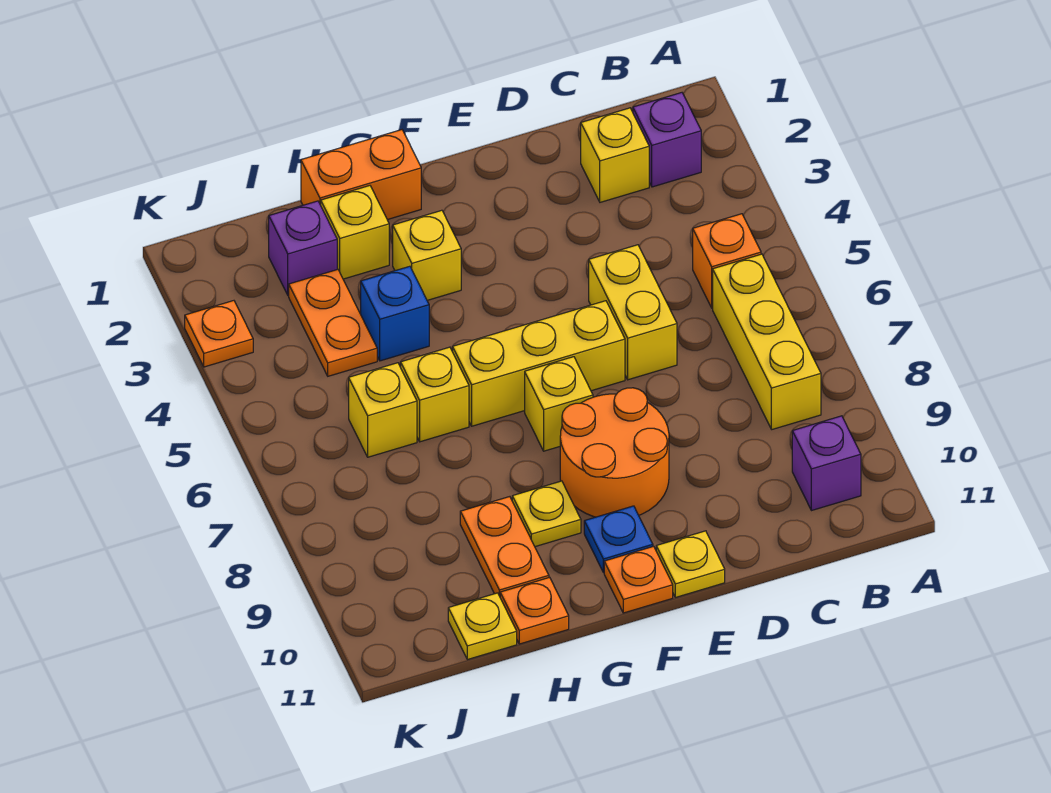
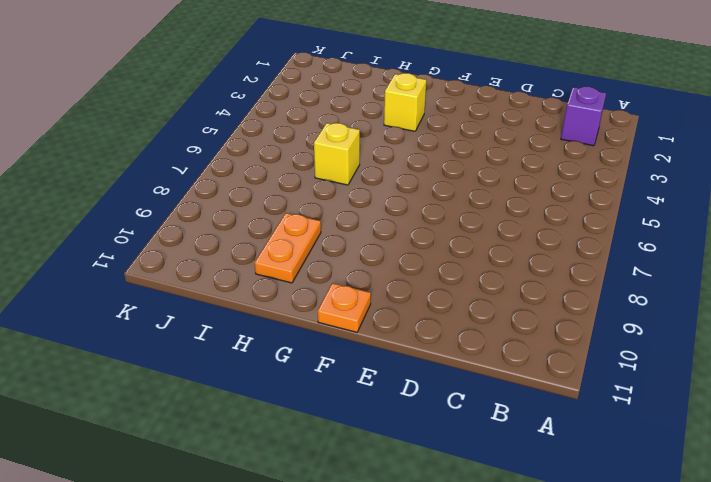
none -> orange brick B5 level 1
none -> yellow brick B6:B8 level 1
none -> purple brick B10 level 1

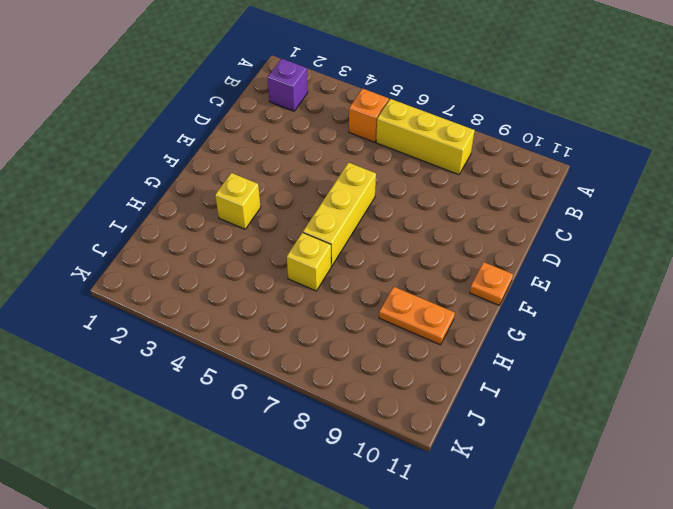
none -> purple brick B10 level 1
none -> yellow brick C2 level 1
none -> yellow brick D5:D6 level 1

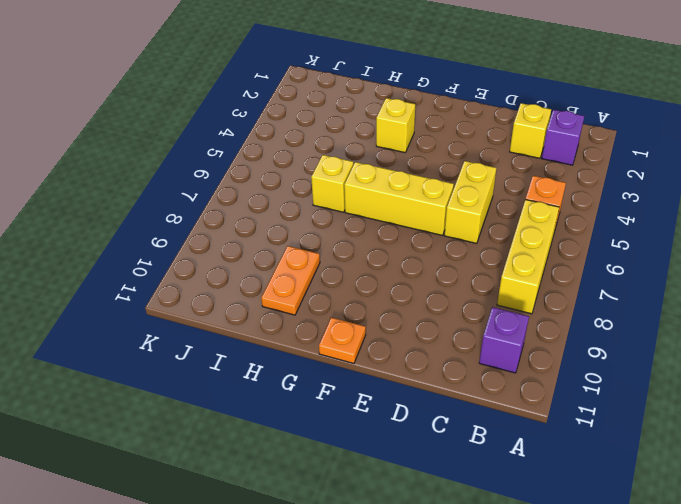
none -> orange round brick E8:F9 level 1
none -> yellow plate E11 level 1
none -> yellow brick F7 level 1

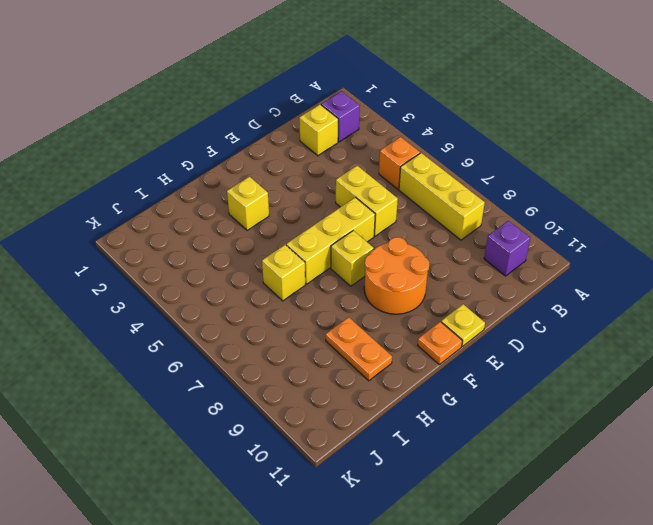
none -> blue plate F10 level 1
none -> orange brick G1:H1 level 1
none -> yellow plate G9 level 1

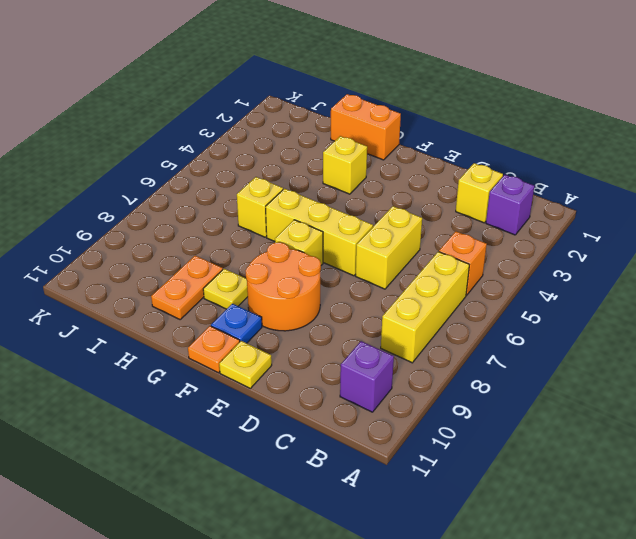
none -> yellow brick H2 level 1
none -> blue brick H4 level 1
none -> orange plate H11 level 1

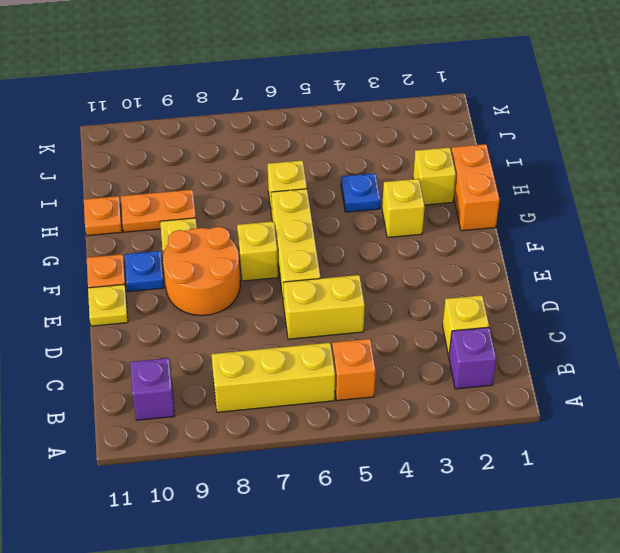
blue plate H4 level 1 -> blue brick H4 level 1
none -> purple brick I2 level 1
none -> orange plate I3:I4 level 1
none -> yellow brick I6 level 1

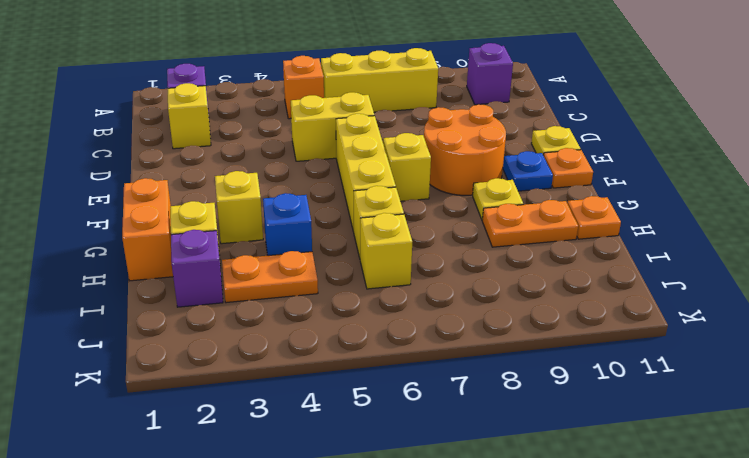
none -> yellow plate I11 level 1
none -> orange plate K3 level 1

